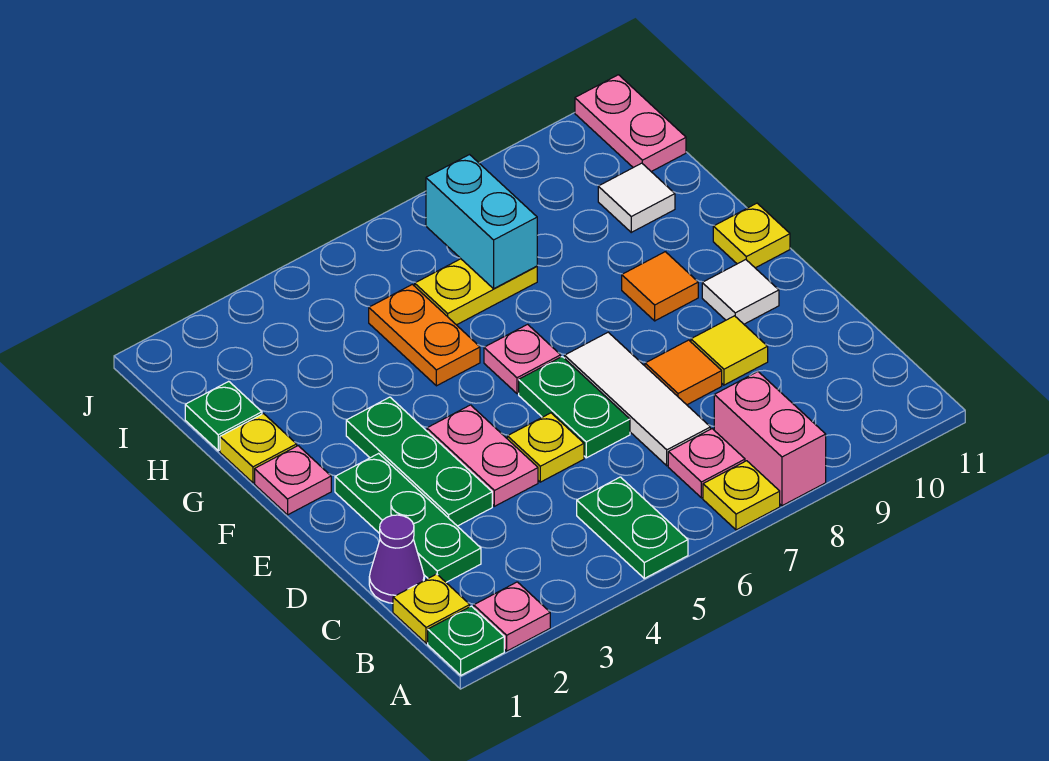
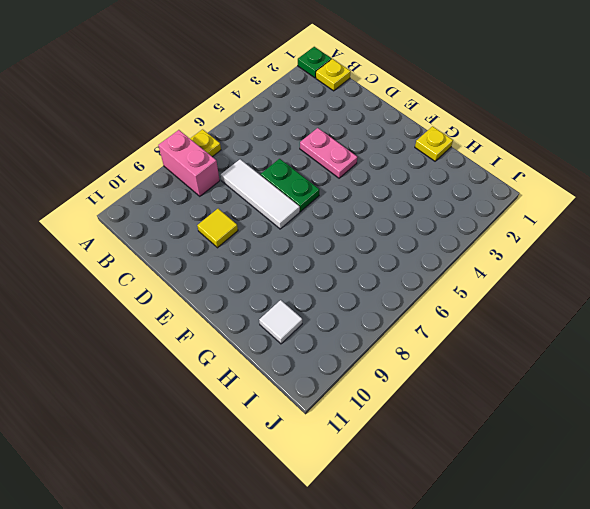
none -> pink plate A2 level 1
none -> green plate A5:B5 level 1
none -> pink plate B7 level 1

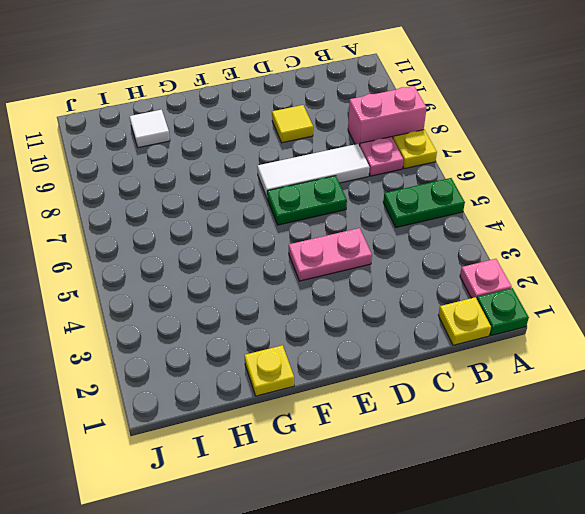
none -> purple cone C1 level 1
none -> green plate C2:E2 level 1
none -> green plate D3:F3 level 1

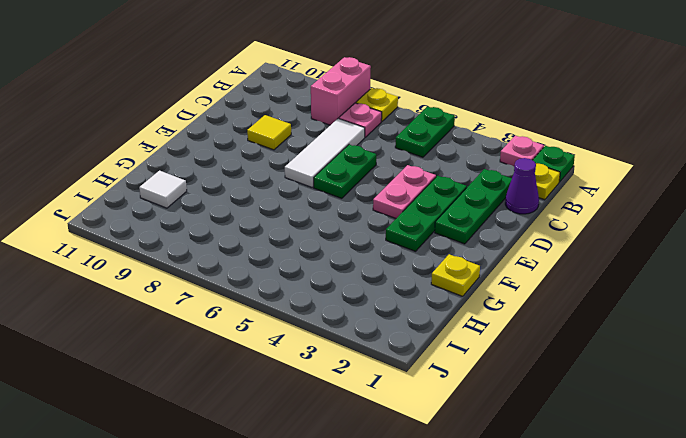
none -> yellow plate D5 level 1
none -> orange tile D8 level 1
none -> white tile E10 level 1

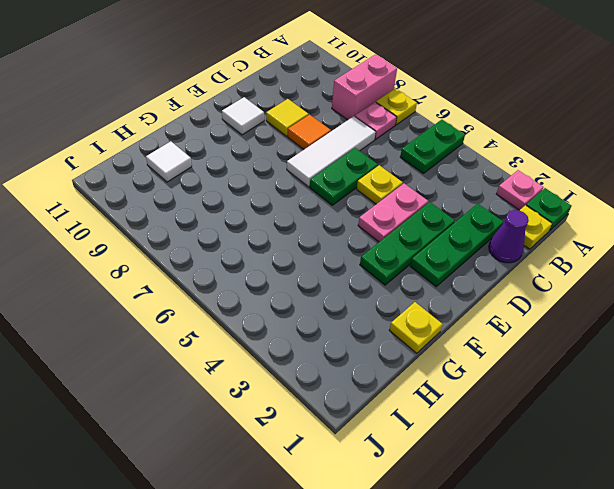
none -> pink plate F1 level 1
none -> pink plate F6 level 1
none -> orange tile F9 level 1

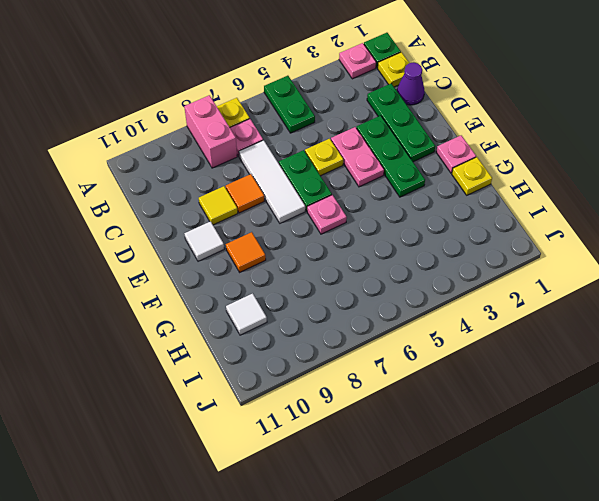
none -> yellow plate F11 level 1
none -> orange plate G5:H5 level 1
none -> green plate H1 level 1

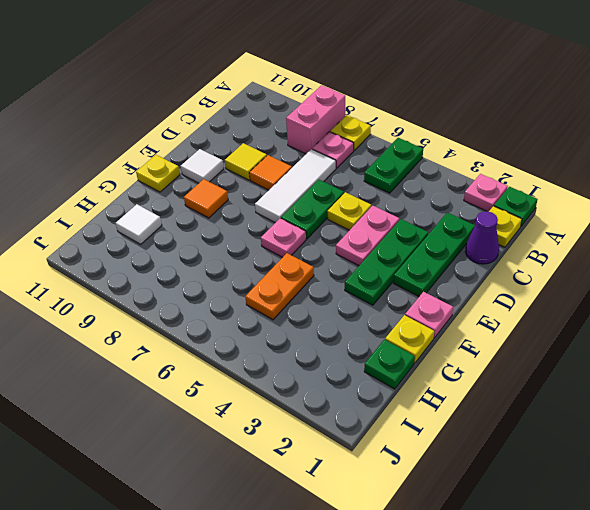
none -> yellow plate H6:H7 level 1
none -> pink plate I11:J11 level 1
none -> cyan brick H7:I7 level 2

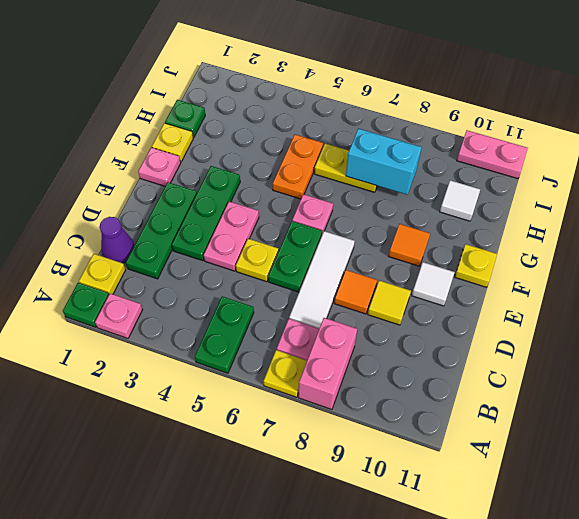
cyan brick H7:H8 level 2 -> cyan brick H7:I7 level 2
pink plate J10:J11 level 1 -> pink plate I11:J11 level 1

